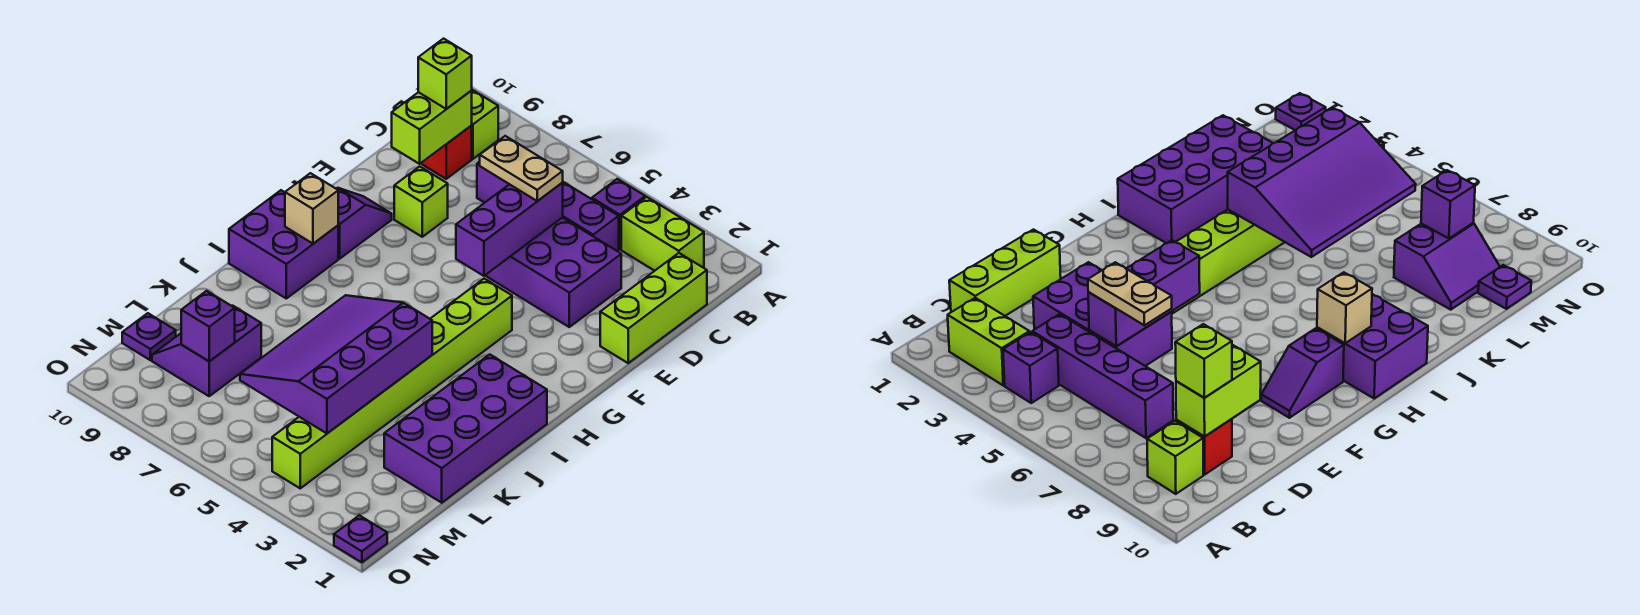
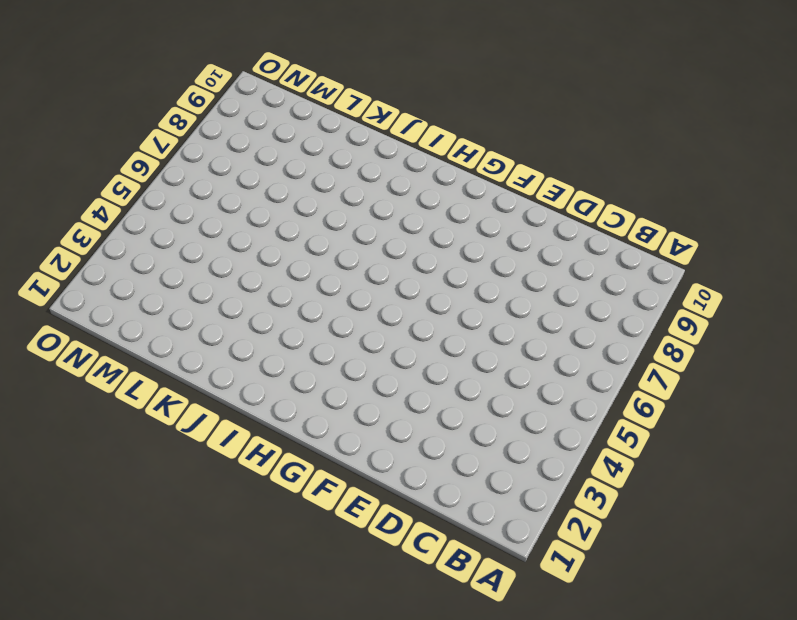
none -> lime brick B2:B3 level 1
none -> purple brick B4 level 1
none -> lime brick B9 level 1

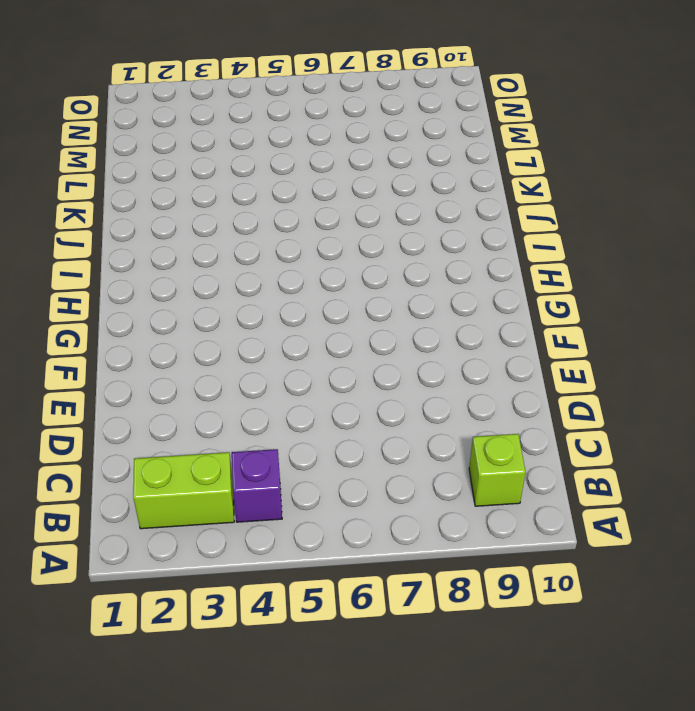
none -> lime brick C1:E1 level 1
none -> purple brick C4:C7 level 1
none -> red brick C9 level 1

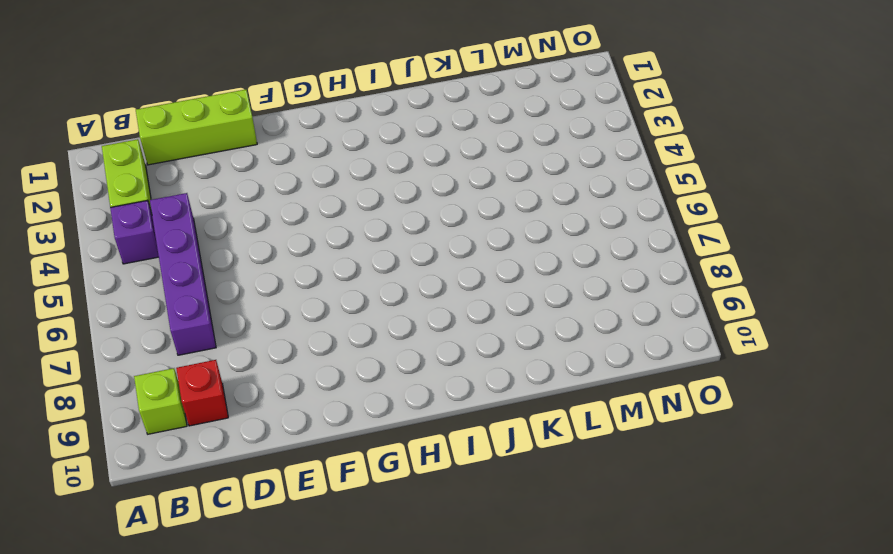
none -> purple brick D3:E5 level 1
none -> lime brick E8 level 1
none -> purple slope F9:G9 level 1 top G

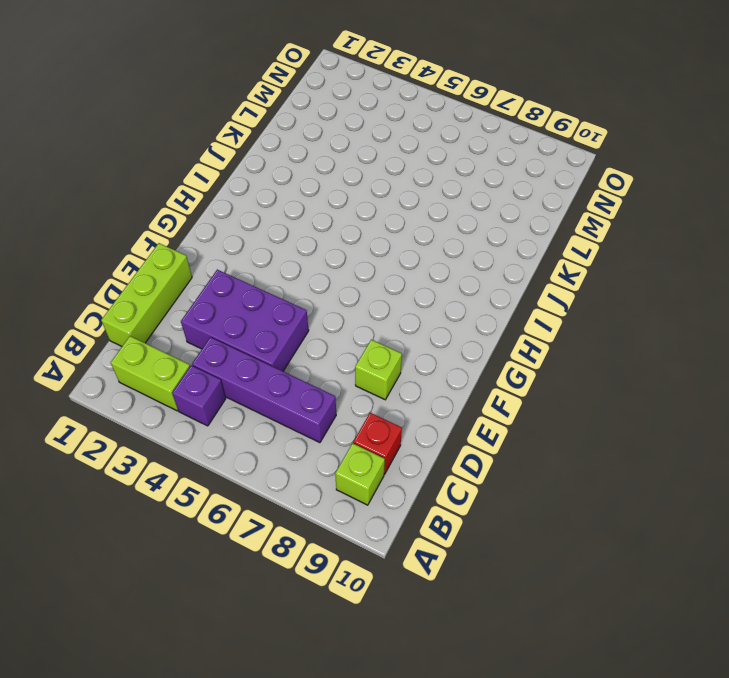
none -> purple slope F9:G9 level 1 top G
none -> lime brick G4:N4 level 1
none -> purple brick H9:I10 level 1

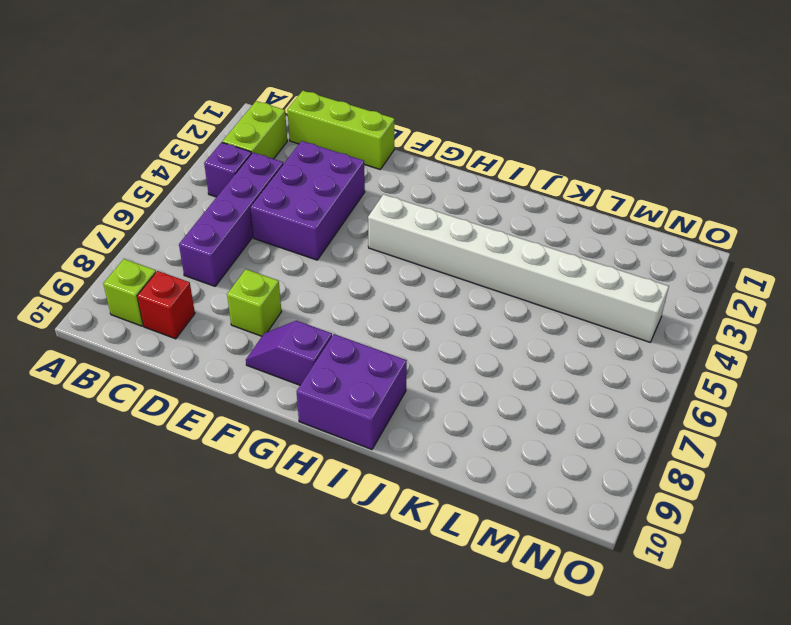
white brick G4:N4 level 1 -> lime brick G4:N4 level 1
none -> purple brick I1:L2 level 1
none -> purple slope L8:M9 level 1 top 8
none -> purple plate M10 level 1

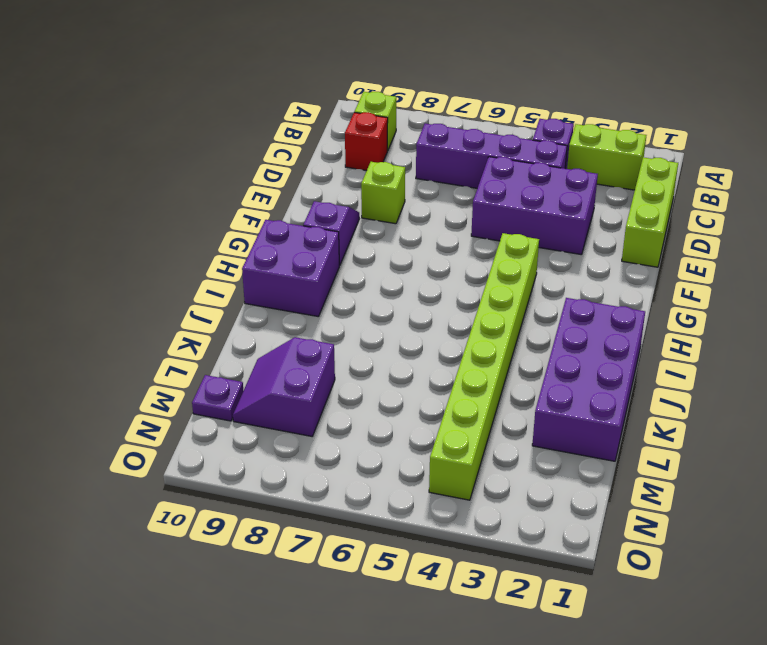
none -> purple plate O1 level 1
none -> lime brick C9:D9 level 2
none -> purple brick D5:F5 level 2

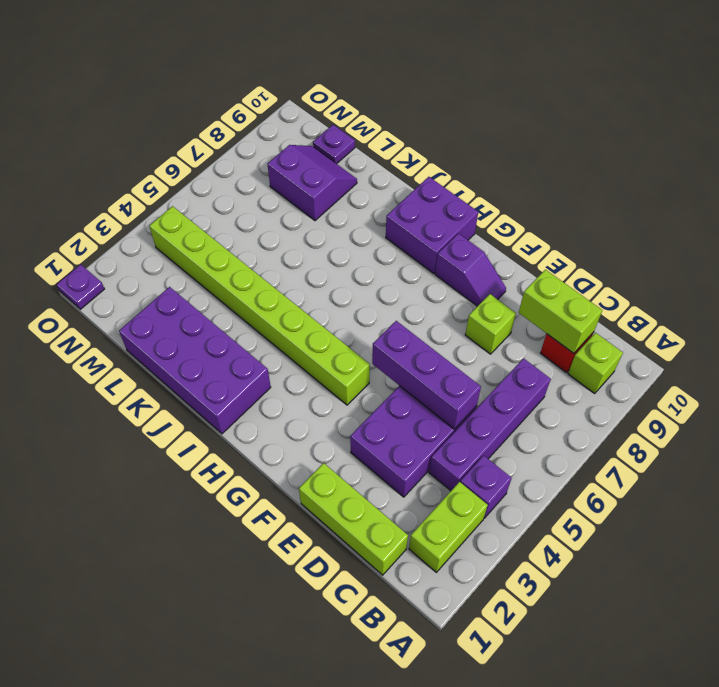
none -> tan brick H9 level 2
none -> purple slope J4:M6 level 2 top 4
none -> purple brick M8 level 2

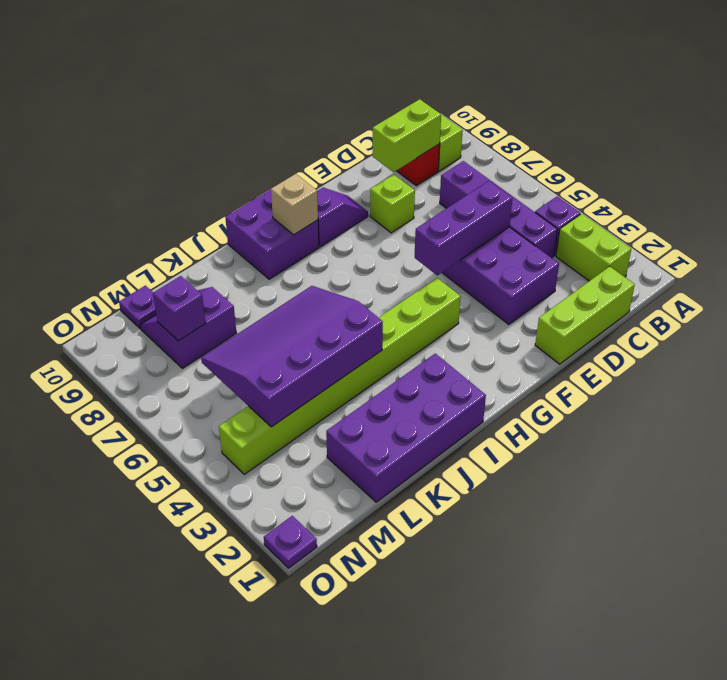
none -> lime brick C9 level 3
none -> tan plate D5:D6 level 3

